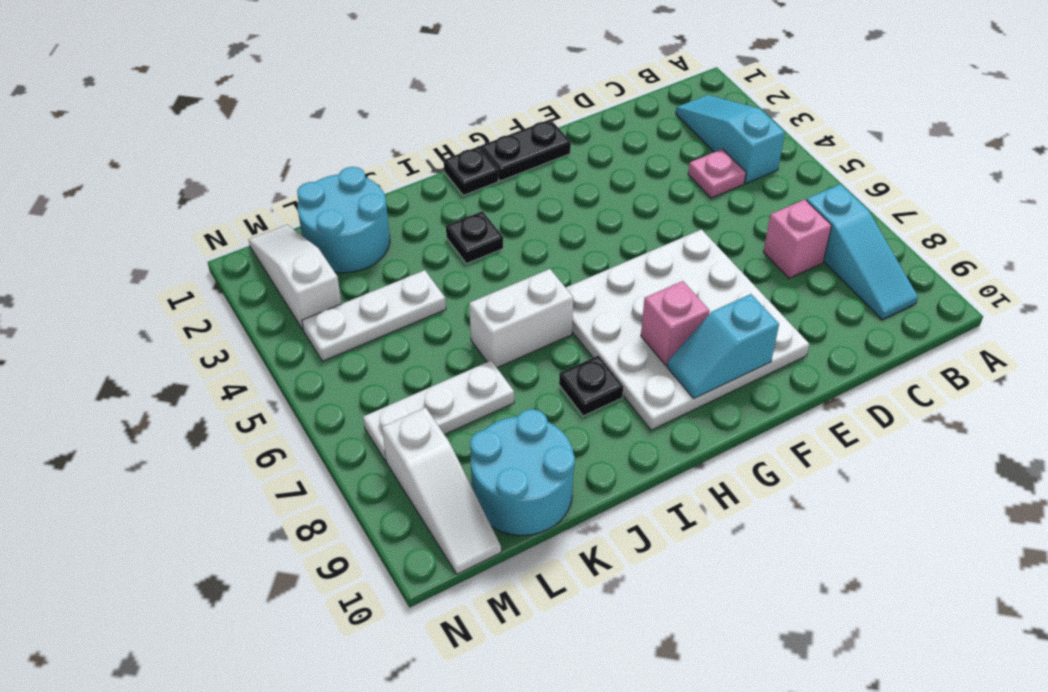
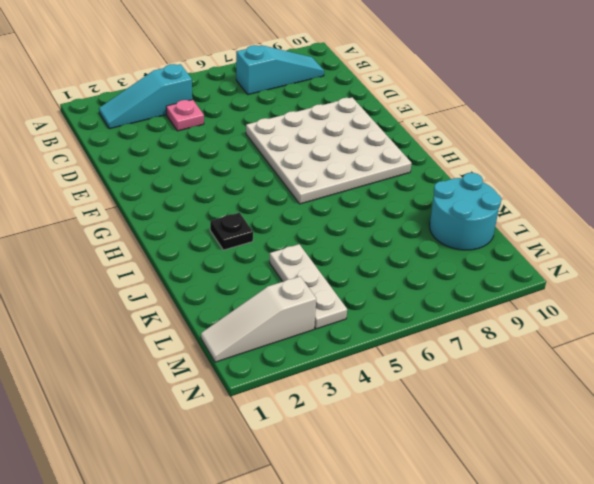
none -> pink brick C7 level 1
none -> black plate F1:G1 level 1
none -> black plate H1 level 1

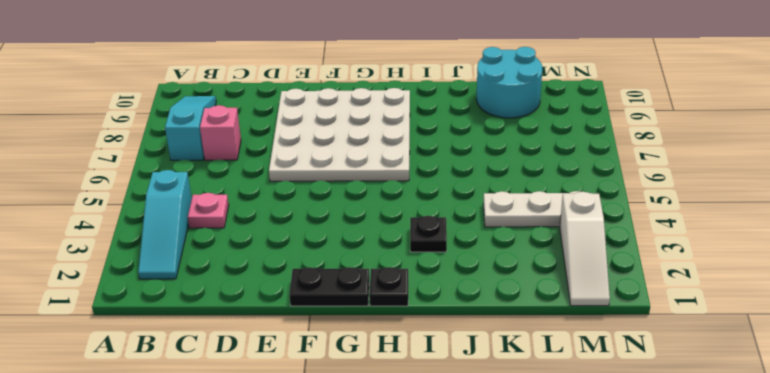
none -> white brick I6:J6 level 1
none -> black plate I8 level 1
none -> cyan round brick K1:L2 level 1

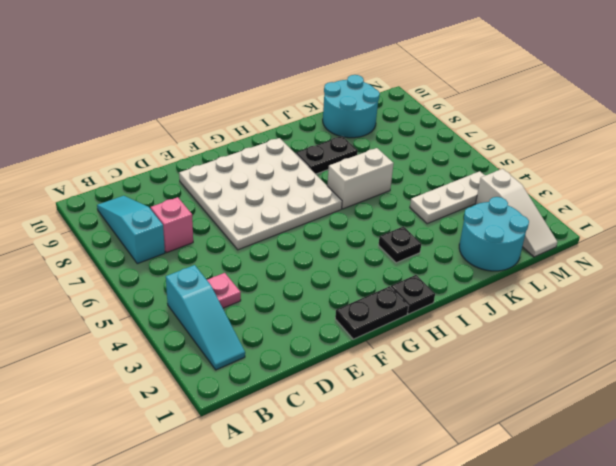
black plate I8:J8 level 1 -> black plate I8 level 1
none -> white plate K7:M7 level 1
none -> white slope M8:M10 level 1 top 8
none -> cyan slope F9:G9 level 2 top F

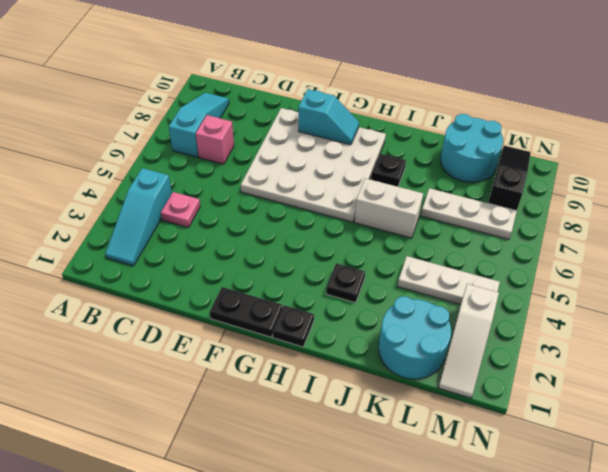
black slope M8:M10 level 1 top 8 -> white slope M8:M10 level 1 top 8
none -> pink brick G8 level 2

